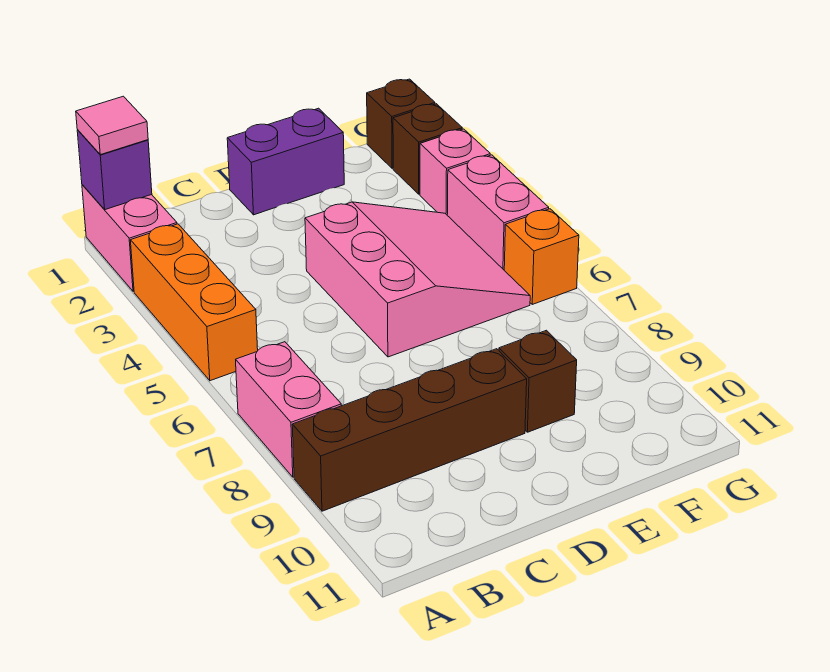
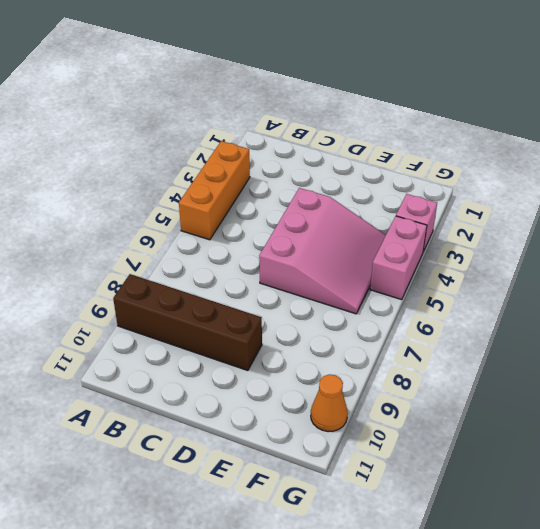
orange cone G10 level 1 -> none
none -> pink brick A1:A2 level 1
none -> pink brick A7:A8 level 1
none -> purple brick D1:E1 level 1

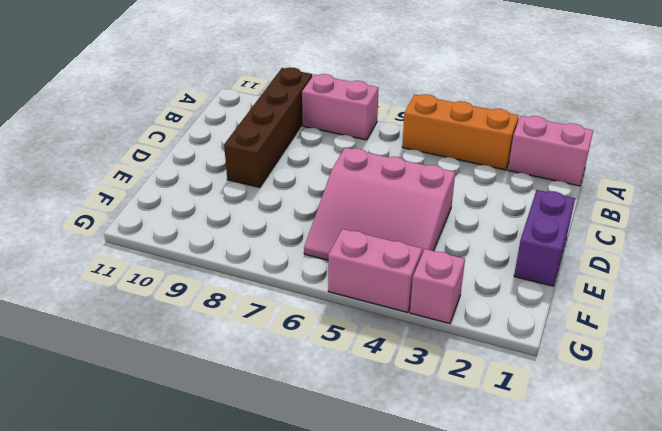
none -> brown brick E9 level 1
none -> brown brick G1 level 1
none -> brown brick G2 level 1

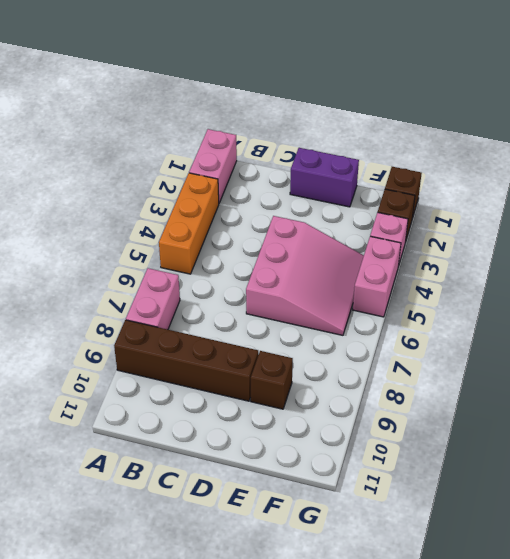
none -> orange brick G6 level 1
none -> purple brick A1 level 2
none -> pink tile A1 level 3

